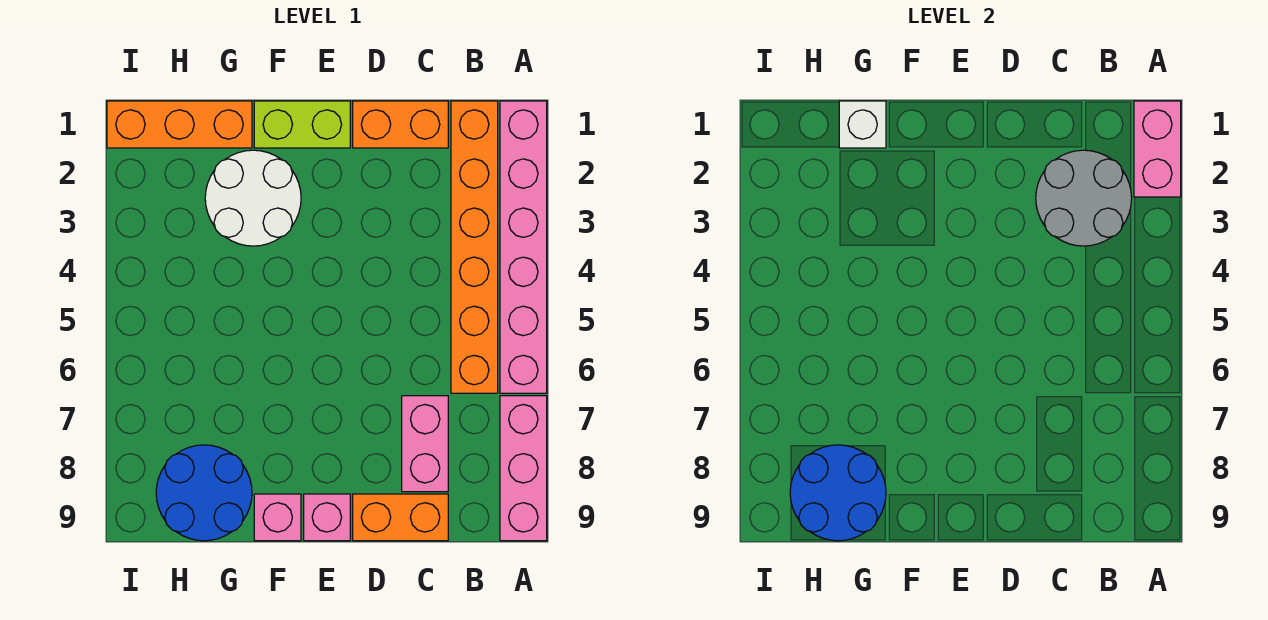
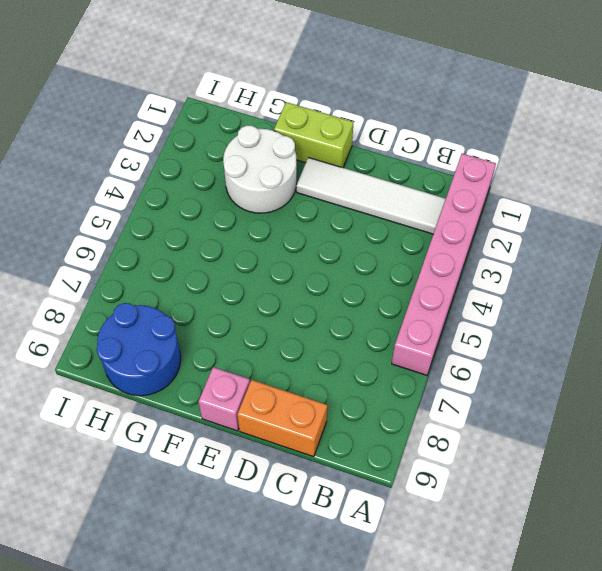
white tile B2:E2 level 1 -> orange brick B1:B6 level 1
none -> pink brick A7:A9 level 1
none -> orange brick C1:D1 level 1
none -> pink brick C7:C8 level 1

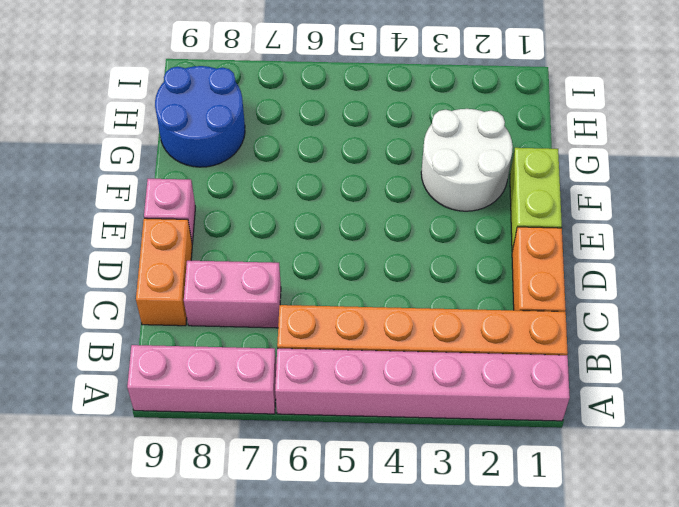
none -> pink brick F9 level 1
none -> orange brick G1:I1 level 1
none -> pink brick A1:A2 level 2

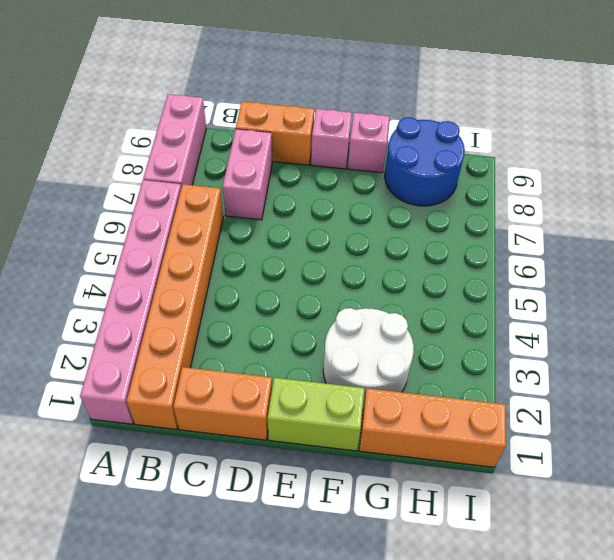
none -> pink brick A1:A2 level 2
none -> grey round brick B2:C3 level 2
none -> white brick G1 level 2

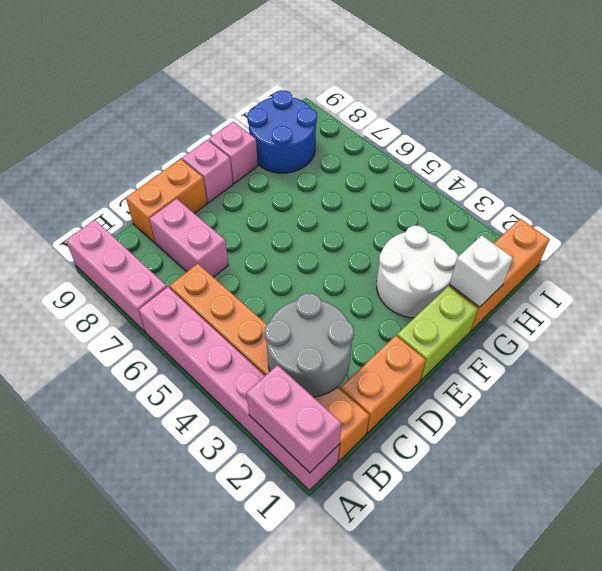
none -> blue round brick G8:H9 level 2

